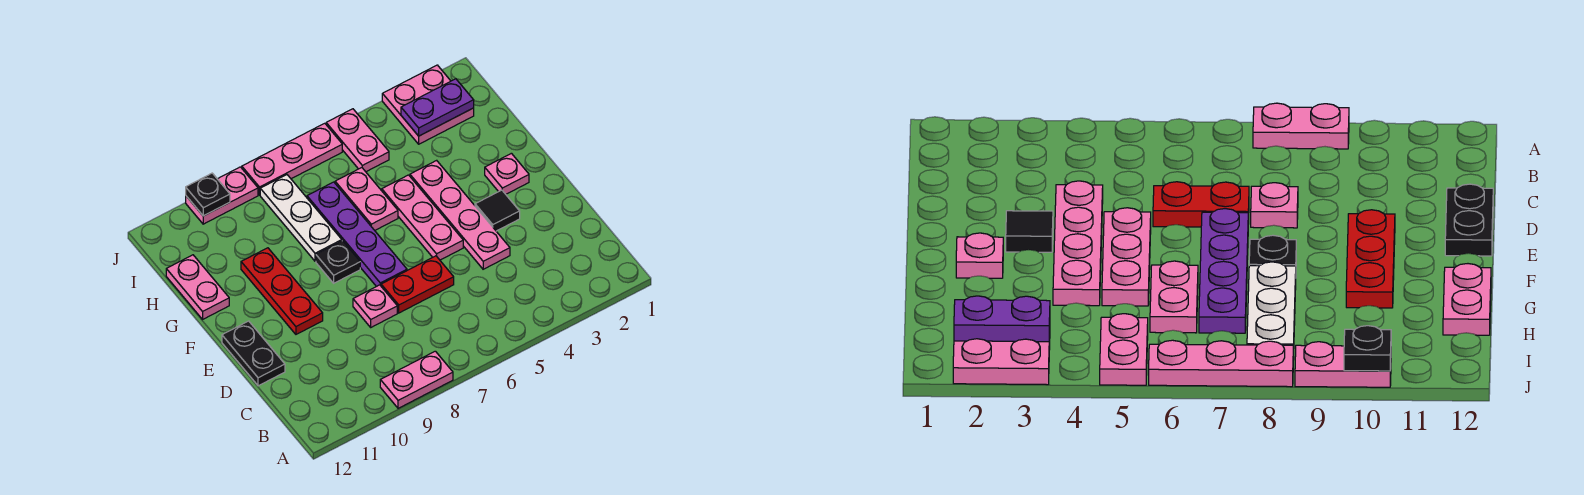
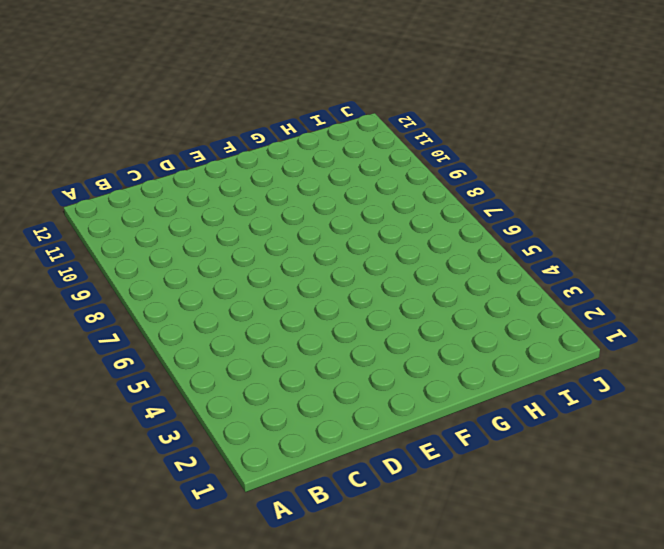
none -> pink plate A8:A9 level 1
none -> pink plate D4:G4 level 1
none -> red plate D6:D7 level 1

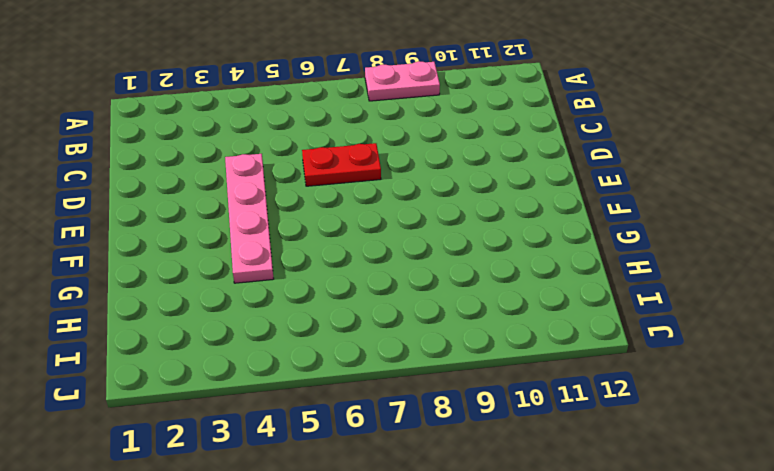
none -> pink plate D8 level 1
none -> black plate D12:E12 level 1
none -> black tile E3 level 1

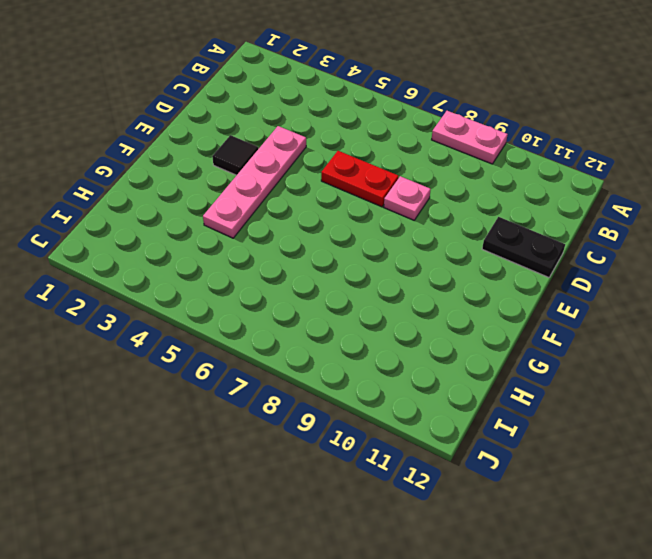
black plate D11:D12 level 1 -> black plate D12:E12 level 1
none -> pink plate E5:G5 level 1
none -> purple plate E7:H7 level 1
none -> red plate E10:G10 level 1

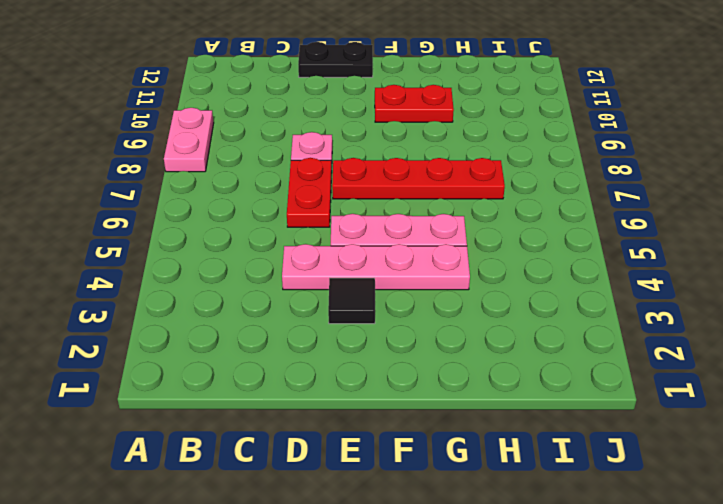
red plate E7:H7 level 1 -> purple plate E7:H7 level 1
red plate F10:G10 level 1 -> red plate E10:G10 level 1
none -> pink plate F2 level 1
none -> black plate F8 level 1
none -> pink plate G6:H6 level 1

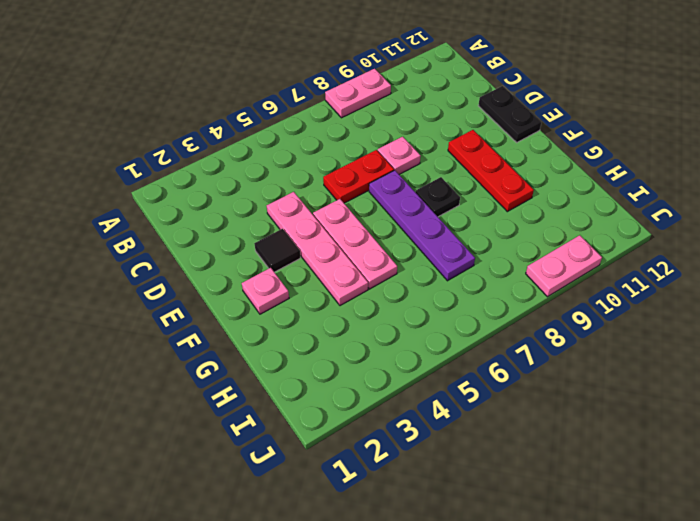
none -> pink plate G6:H6 level 1
none -> white plate G8:I8 level 1
none -> pink plate G12:H12 level 1

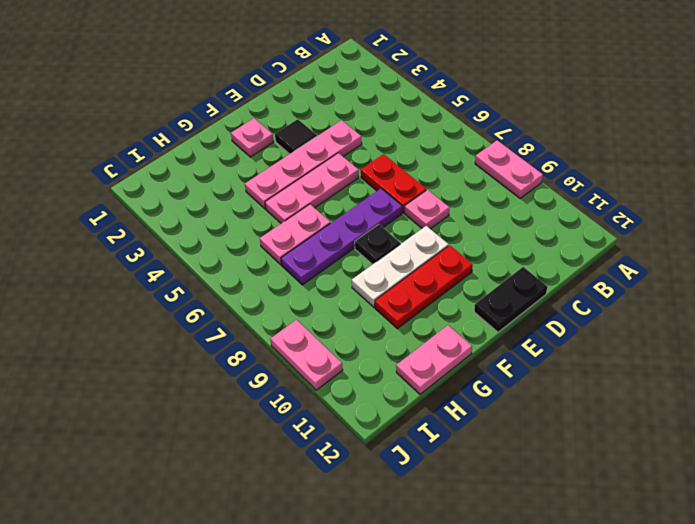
white plate E9:G9 level 1 -> white plate G8:I8 level 1
none -> pink plate I2:J3 level 1
none -> pink plate I5:J5 level 1
none -> pink plate J6:J8 level 1

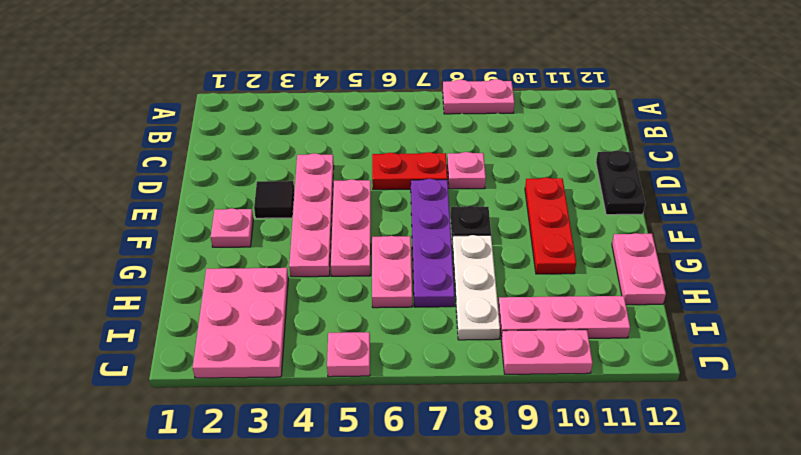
pink plate H2:J3 level 1 -> pink plate I2:J3 level 1
pink plate I9:I11 level 1 -> pink plate J6:J8 level 1
pink plate J5 level 1 -> pink plate I5:J5 level 1
none -> purple plate I2:I3 level 2
none -> black plate J10 level 2

